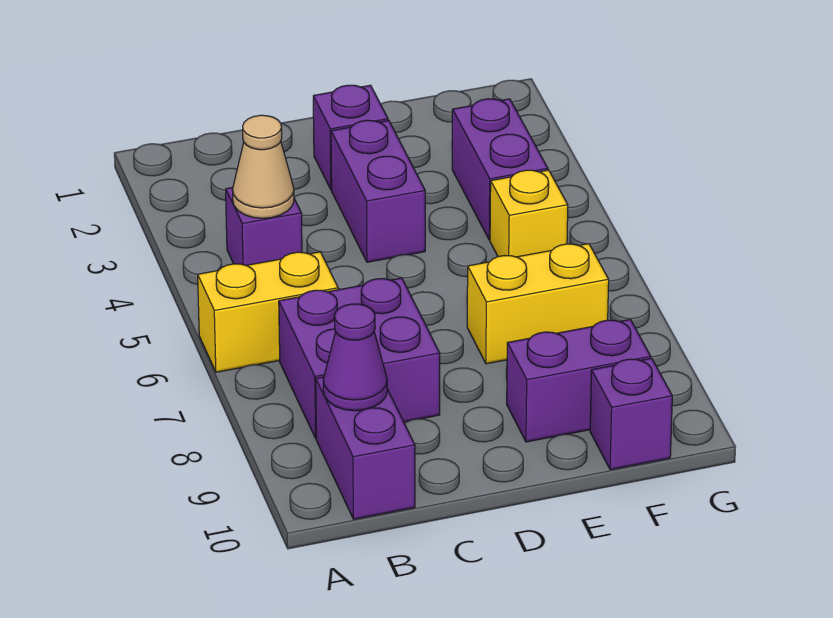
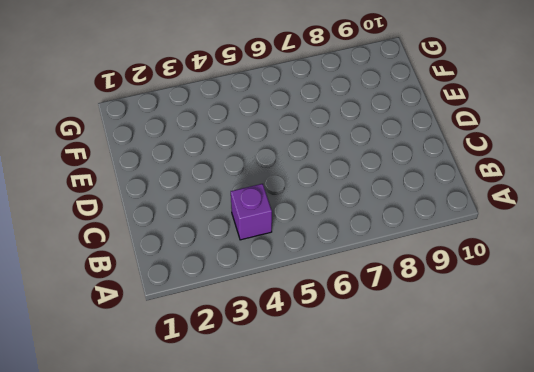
none -> yellow brick A6:B6 level 1
none -> purple brick B7:C8 level 1
none -> purple brick B9:B10 level 1

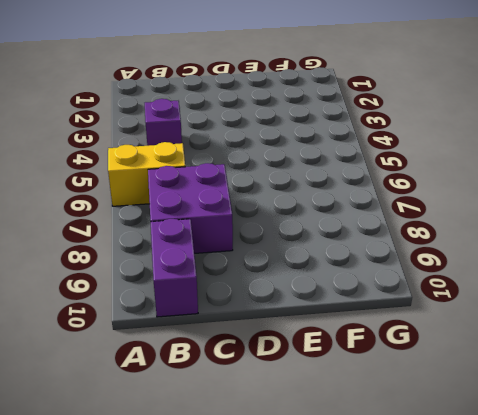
none -> purple brick D2 level 1
none -> purple brick D3:D4 level 1
none -> yellow brick E7:F7 level 1

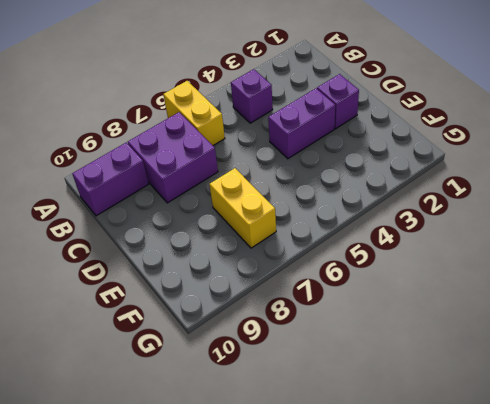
none -> purple brick E9:F9 level 1
none -> purple brick F3:F4 level 1
none -> yellow brick F5 level 1

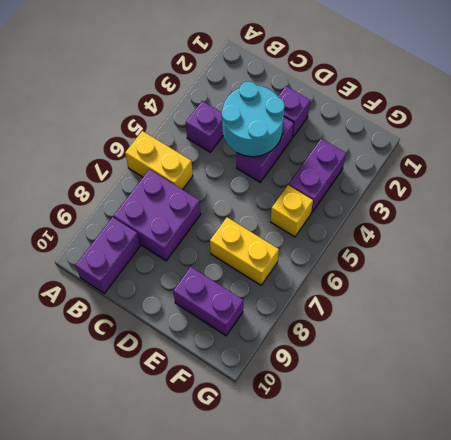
cyan round brick C3:D4 level 2 -> none
none -> purple brick F10 level 1
none -> tan cone B4 level 2
none -> purple cone B9 level 2

